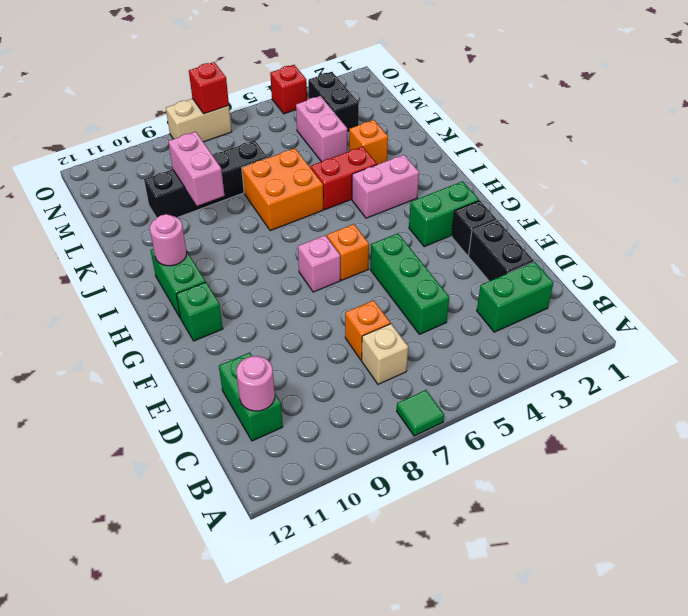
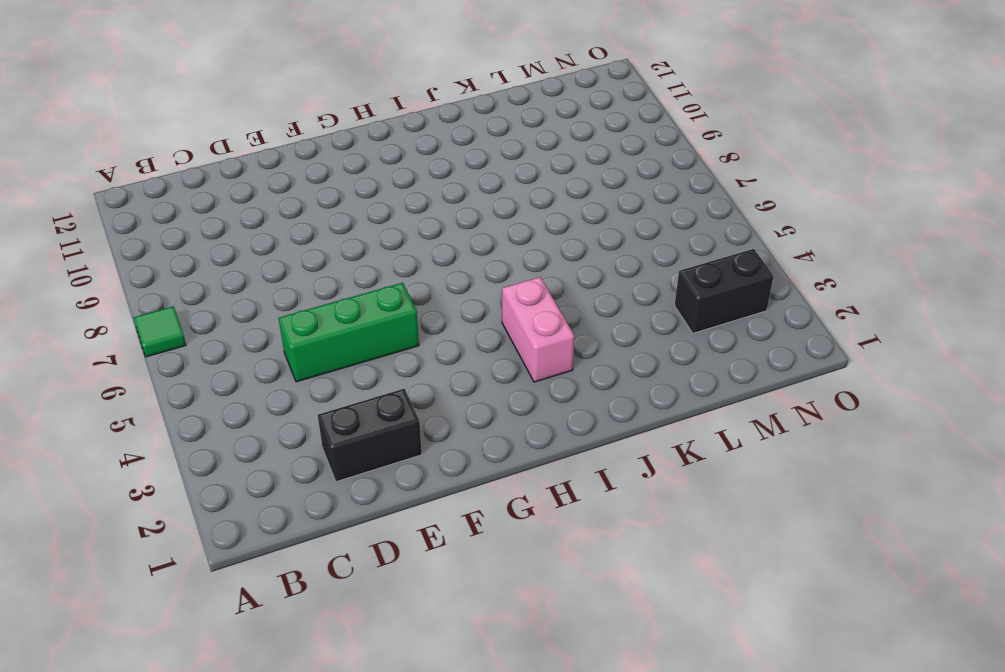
none -> green brick C2:C3 level 1
none -> tan brick C7 level 1
none -> green brick C11:D11 level 1

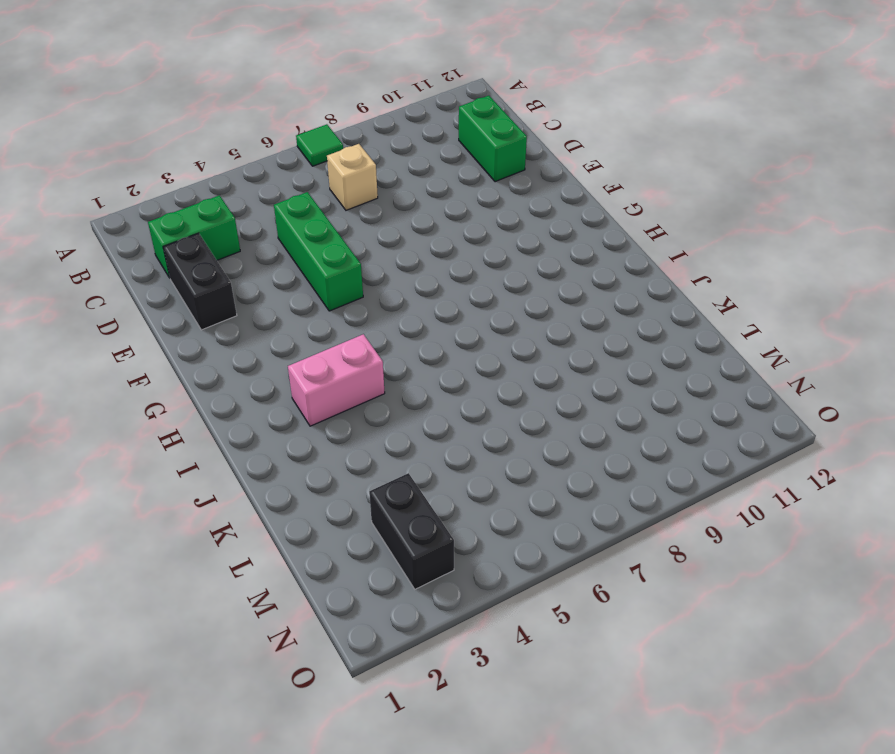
none -> orange brick D7 level 1
none -> black brick F2 level 1
none -> green brick G2:G3 level 1

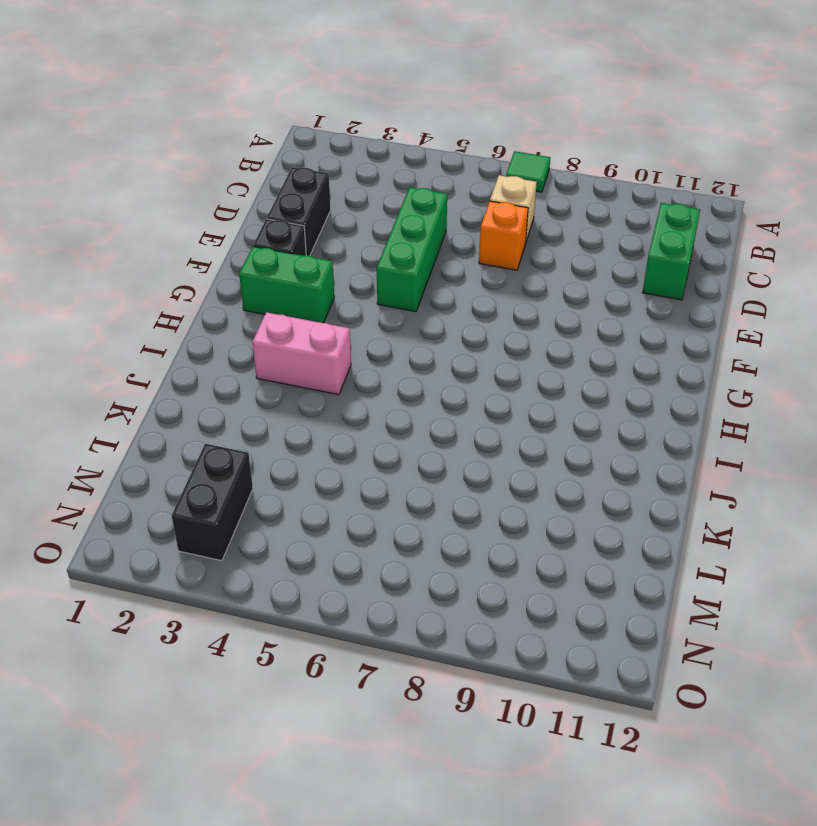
none -> green brick C2:C3 level 1
none -> orange brick G6 level 1
none -> pink brick G7 level 1

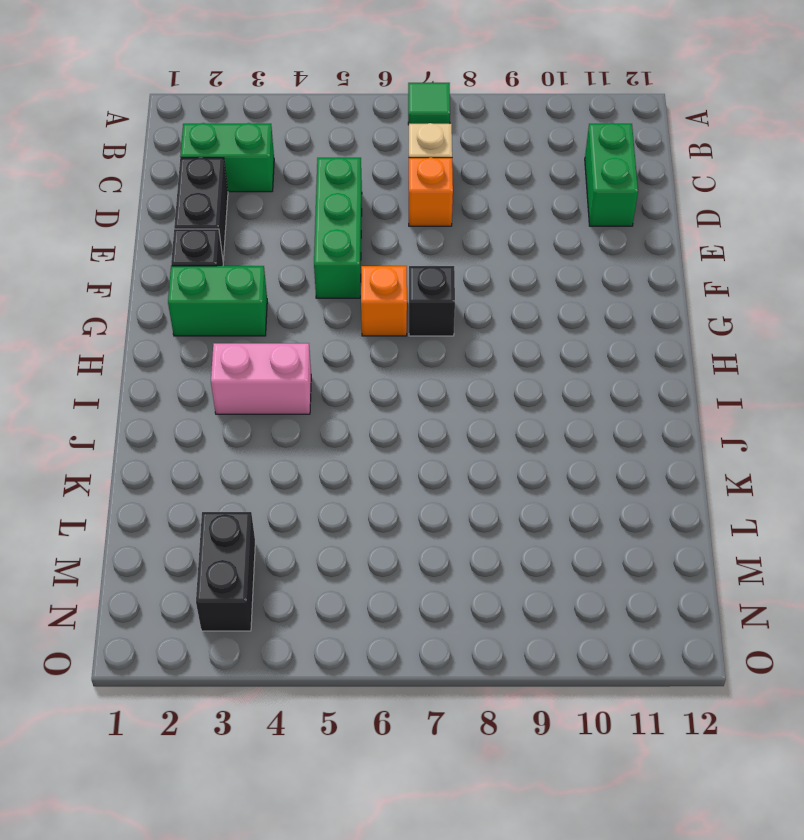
black brick G7 level 1 -> pink brick G7 level 1
none -> green brick G11 level 1
none -> green brick H11:I11 level 1
none -> red brick J4:J5 level 1

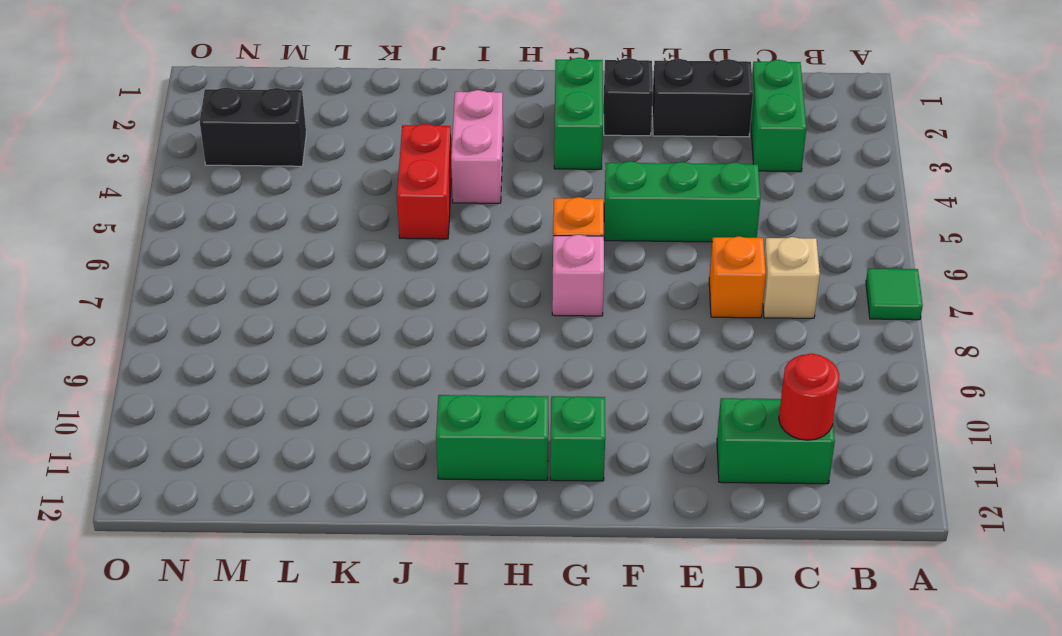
red round brick C11 level 2 -> pink round brick C11 level 2
none -> orange brick J6:K7 level 1
none -> orange brick K3 level 1
none -> pink brick L4:M4 level 1

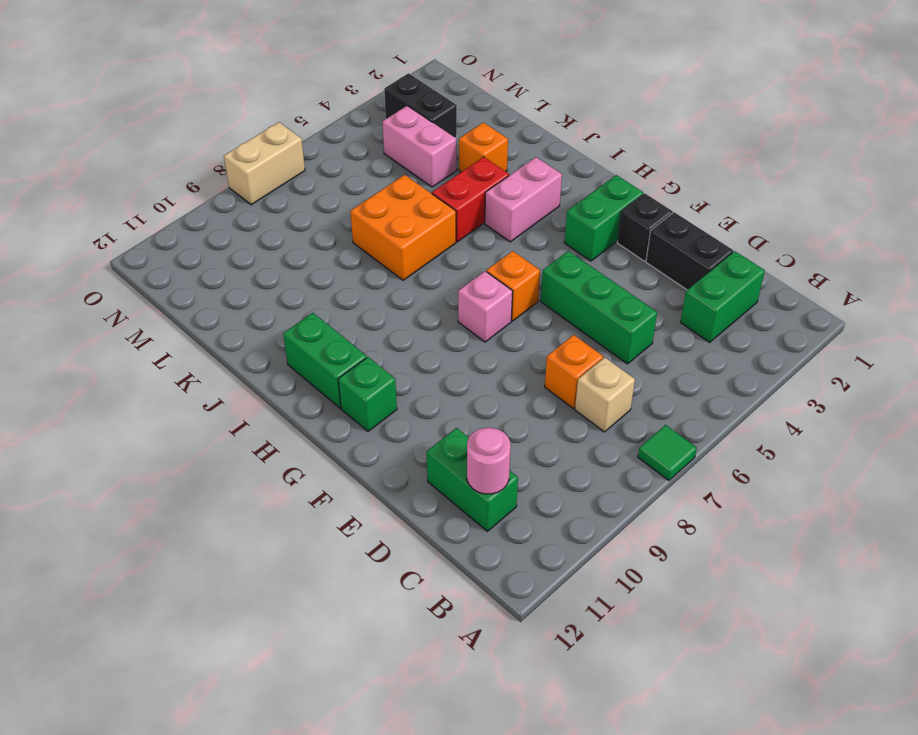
none -> black brick L7:L10 level 1
none -> red brick O4 level 1
none -> pink round brick I11 level 2

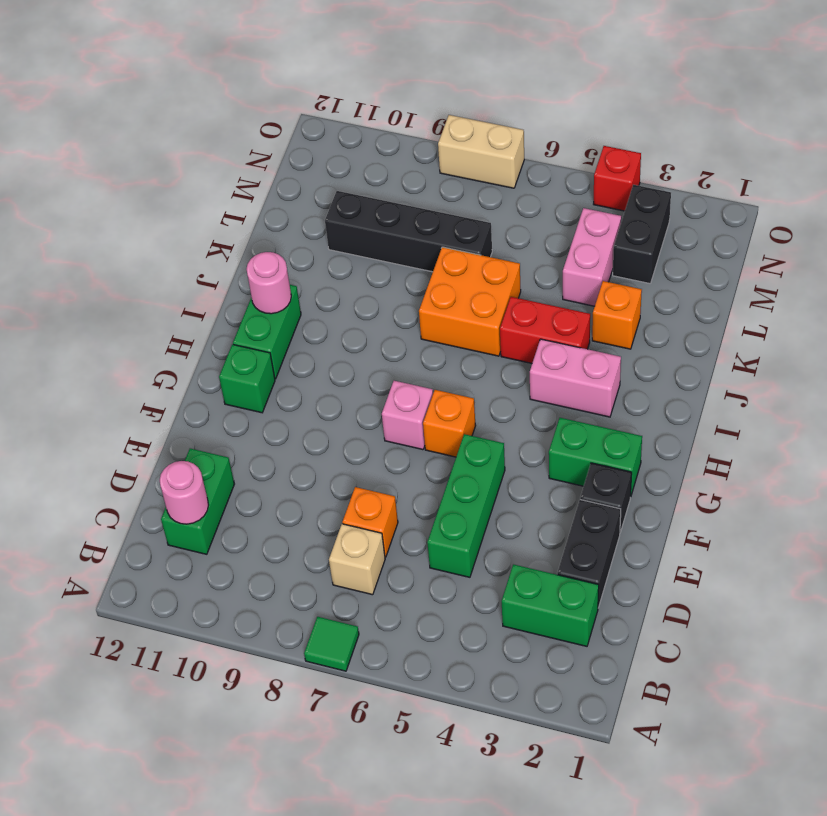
none -> pink brick K9:L9 level 2
none -> red brick O7 level 2

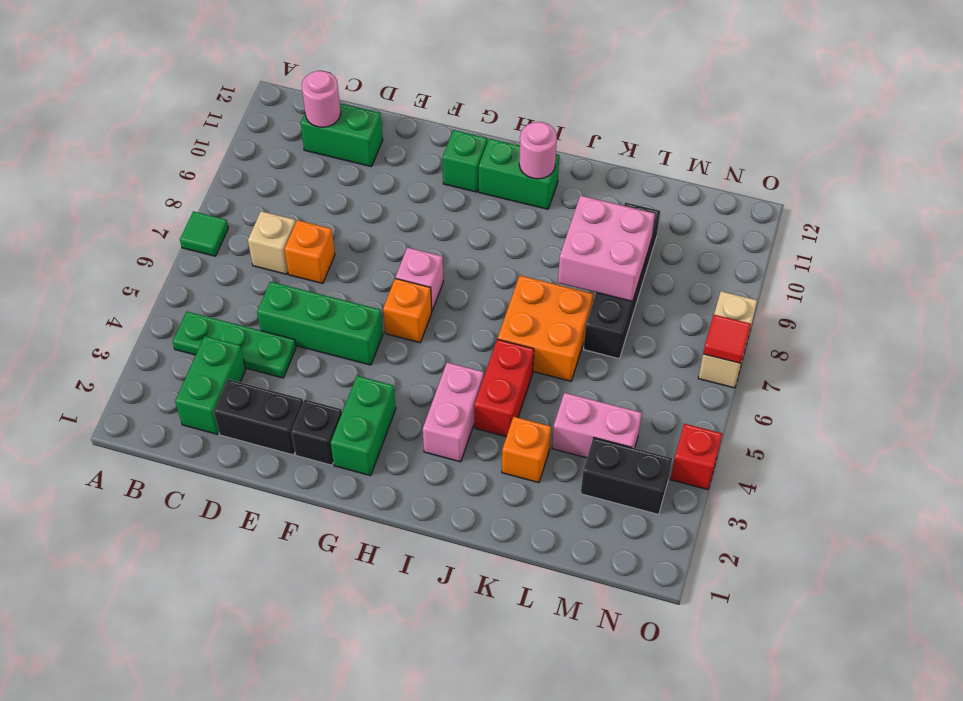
green plate B4:D4 level 1 -> none
pink brick K8:L9 level 2 -> pink brick K9:L9 level 2
red tile O7 level 2 -> red brick O7 level 2

